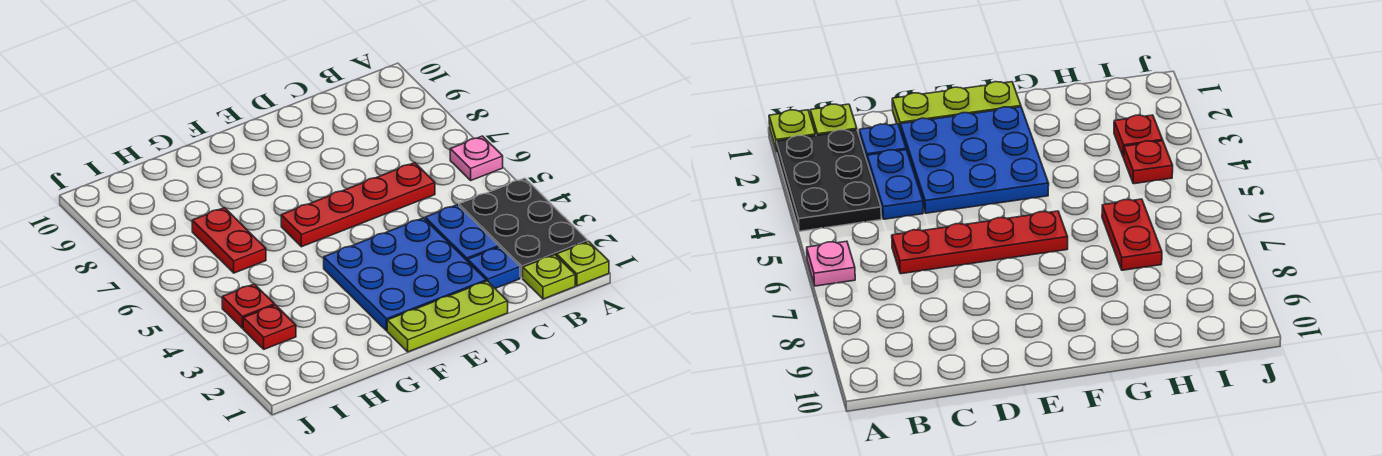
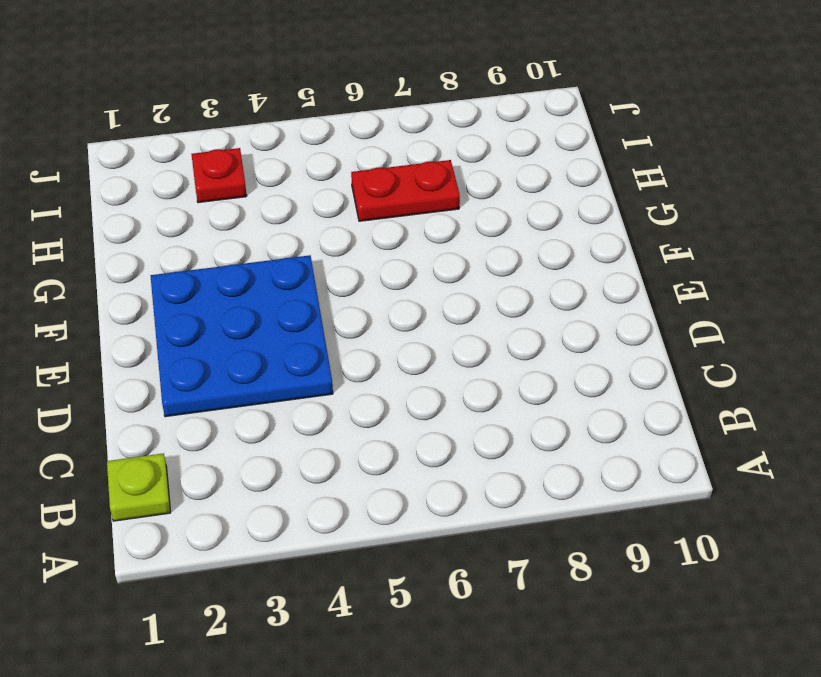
none -> lime plate A1 level 1
none -> black plate A2:B4 level 1
none -> pink plate A6 level 1

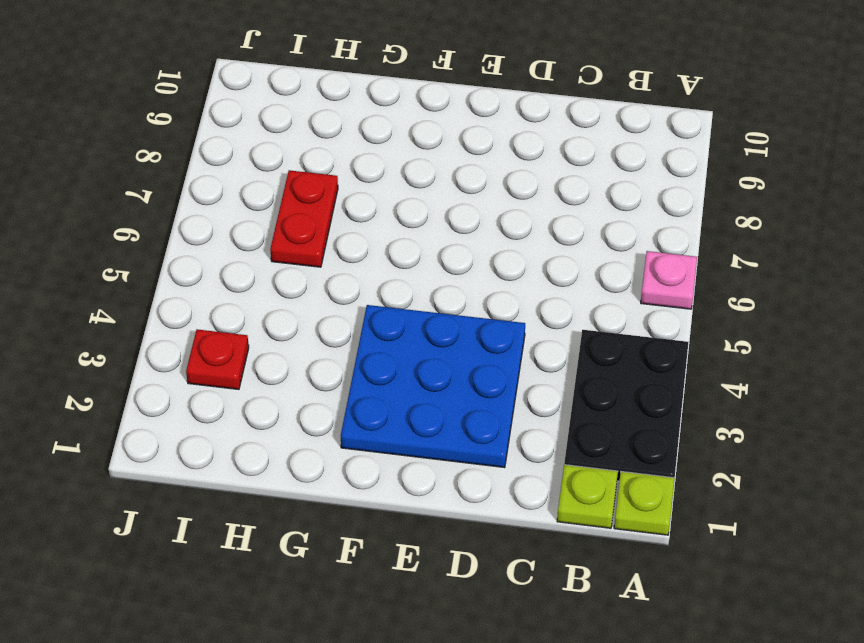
none -> blue plate C2 level 1
none -> blue plate C3:C4 level 1
none -> red plate C6:F6 level 1

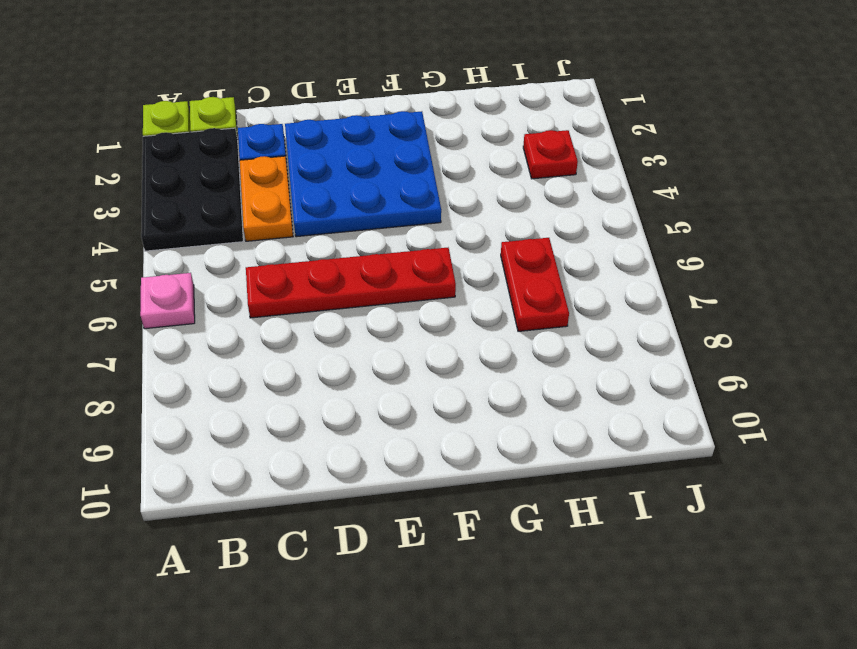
orange plate C3:C4 level 1 -> blue plate C3:C4 level 1
none -> lime plate D1:F1 level 1
none -> red plate I4 level 1

